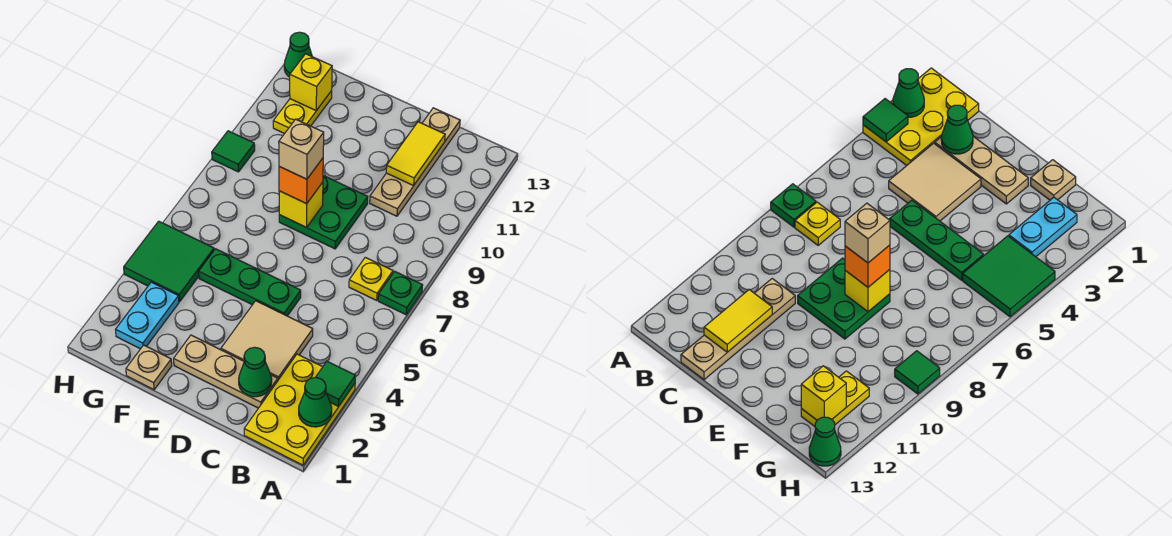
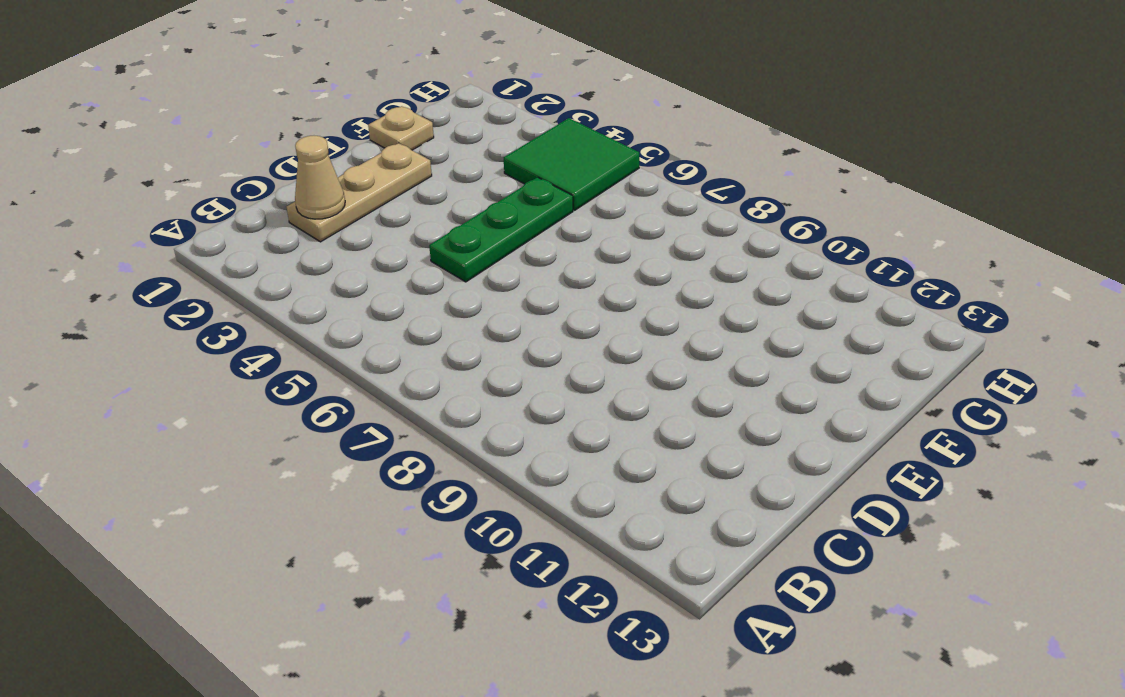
tan cone C2 level 2 -> green cone C2 level 2
none -> yellow plate A1:B3 level 1
none -> green plate A7 level 1
none -> yellow plate B7 level 1

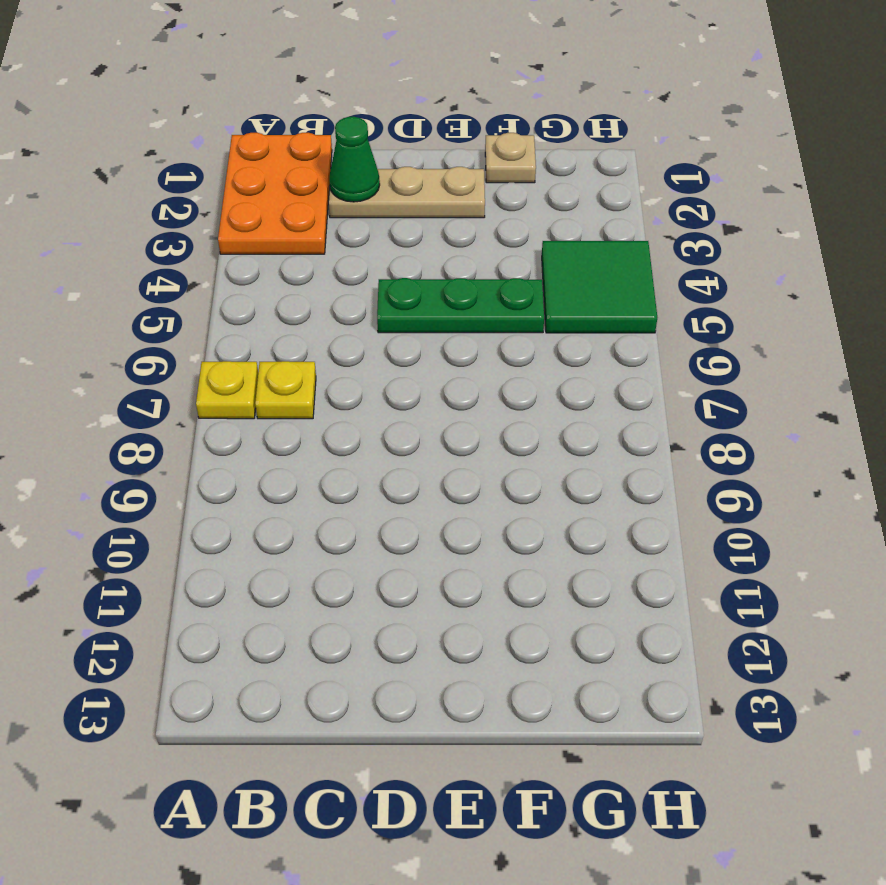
orange plate A1:B3 level 1 -> yellow plate A1:B3 level 1
yellow plate A7 level 1 -> green plate A7 level 1
none -> tan tile C3:D4 level 1
none -> tan plate C10:C13 level 1
none -> green plate D8:E9 level 1

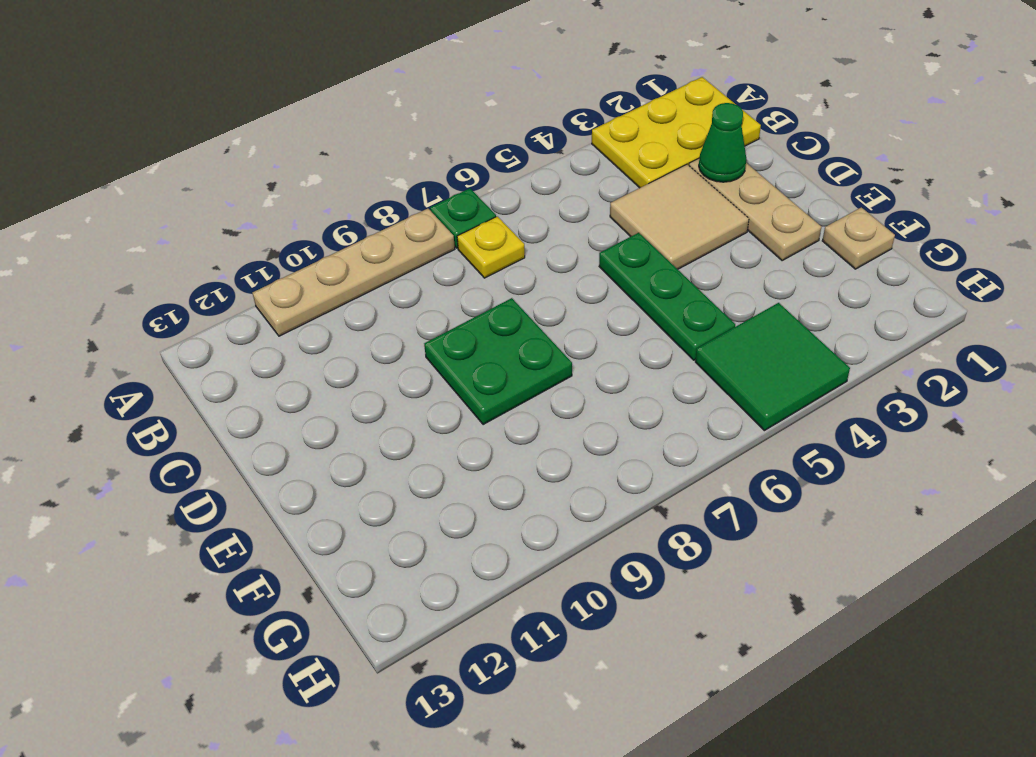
tan plate A8:A11 level 1 -> tan plate C10:C13 level 1
none -> cyan plate G2:G3 level 1
none -> yellow plate G11:G12 level 1
none -> green tile H9 level 1

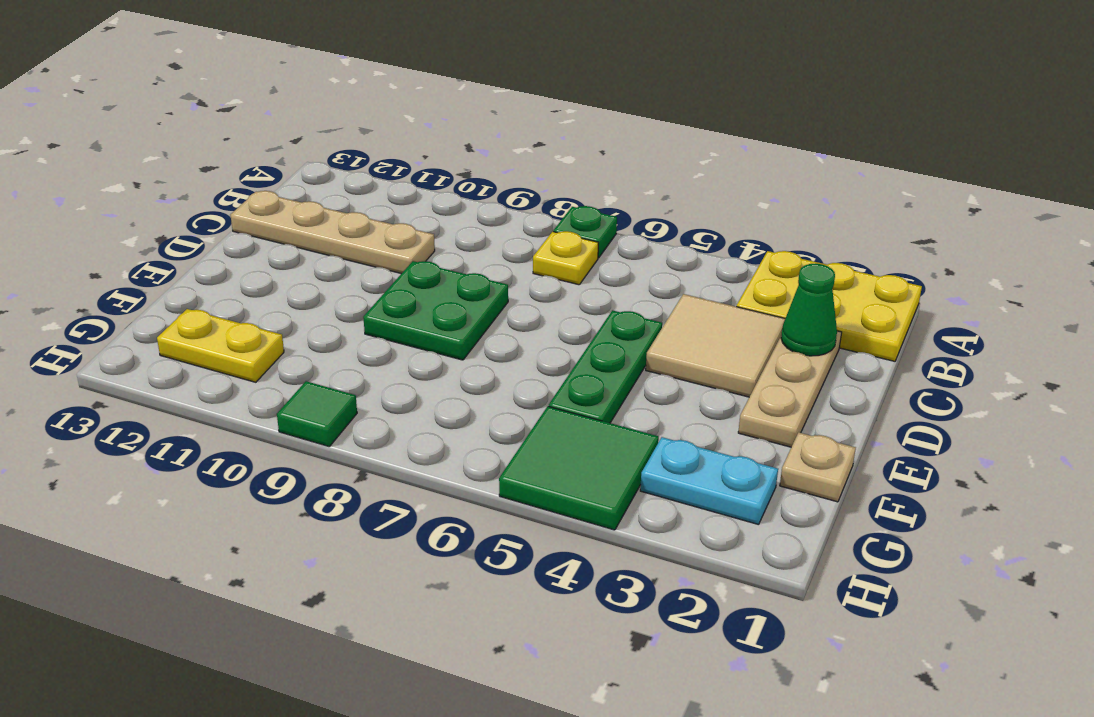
none -> green cone H13 level 1
none -> green cone A2 level 2
none -> green tile A3 level 2

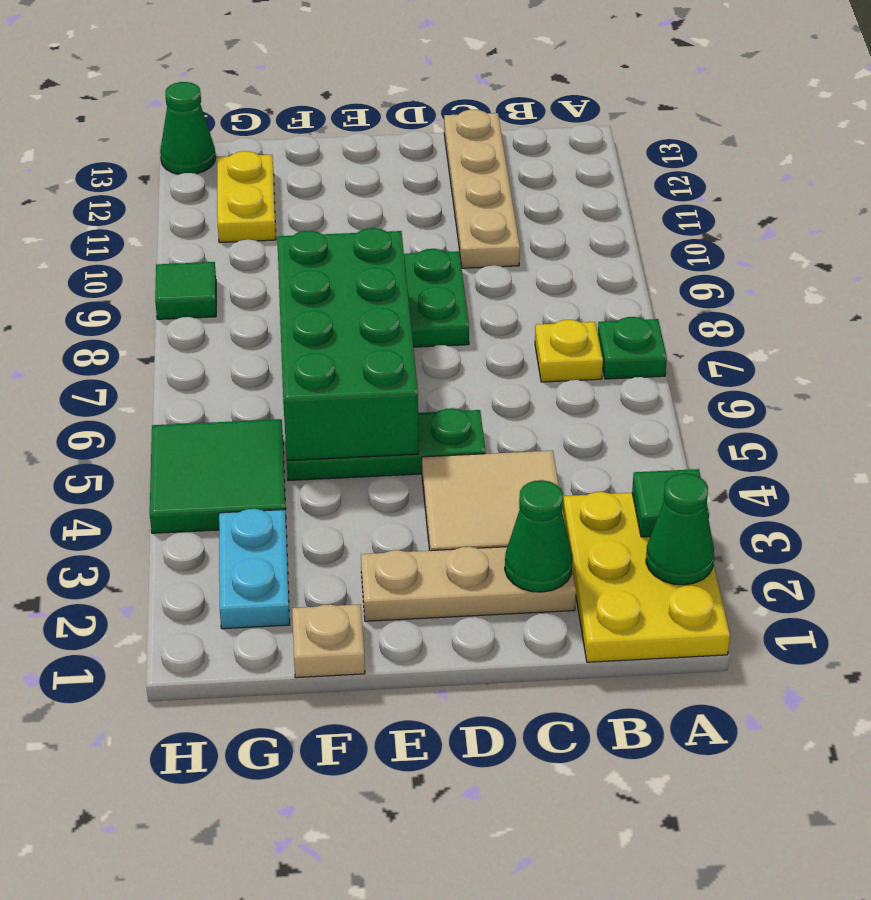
green brick E5:F8 level 2 -> yellow brick E8 level 2
none -> yellow tile C11:C12 level 2
none -> yellow brick G12 level 2
none -> orange brick E8 level 3

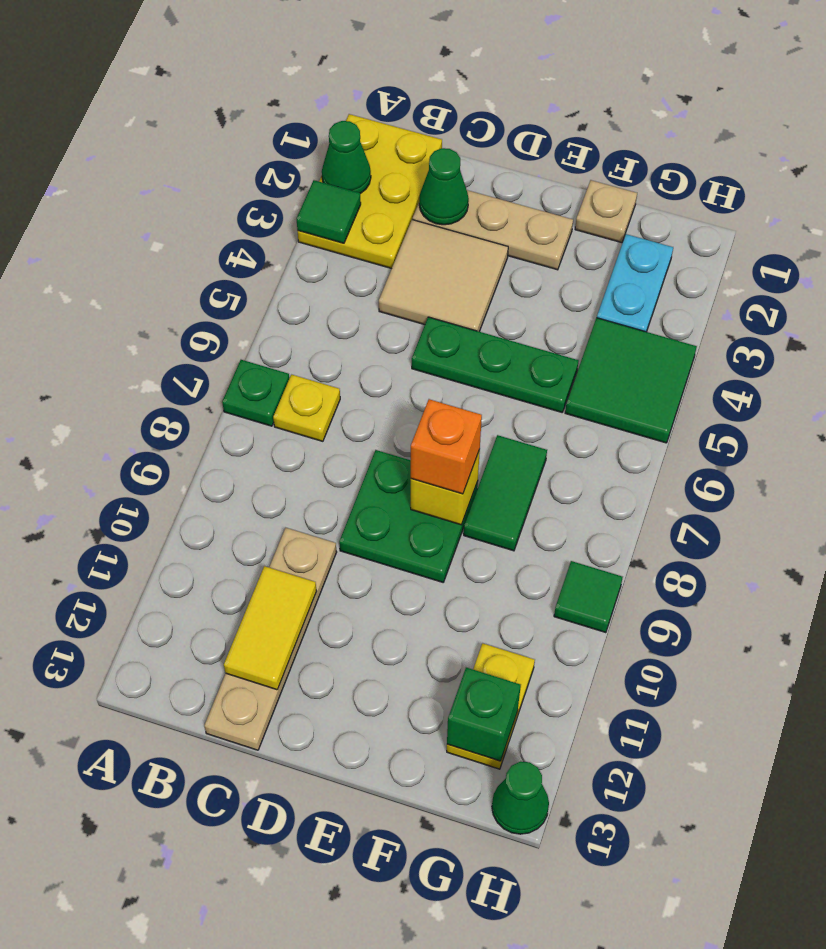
green tile F7:F8 level 1 -> none
green brick G12 level 2 -> yellow brick G12 level 2
none -> tan brick E8 level 4

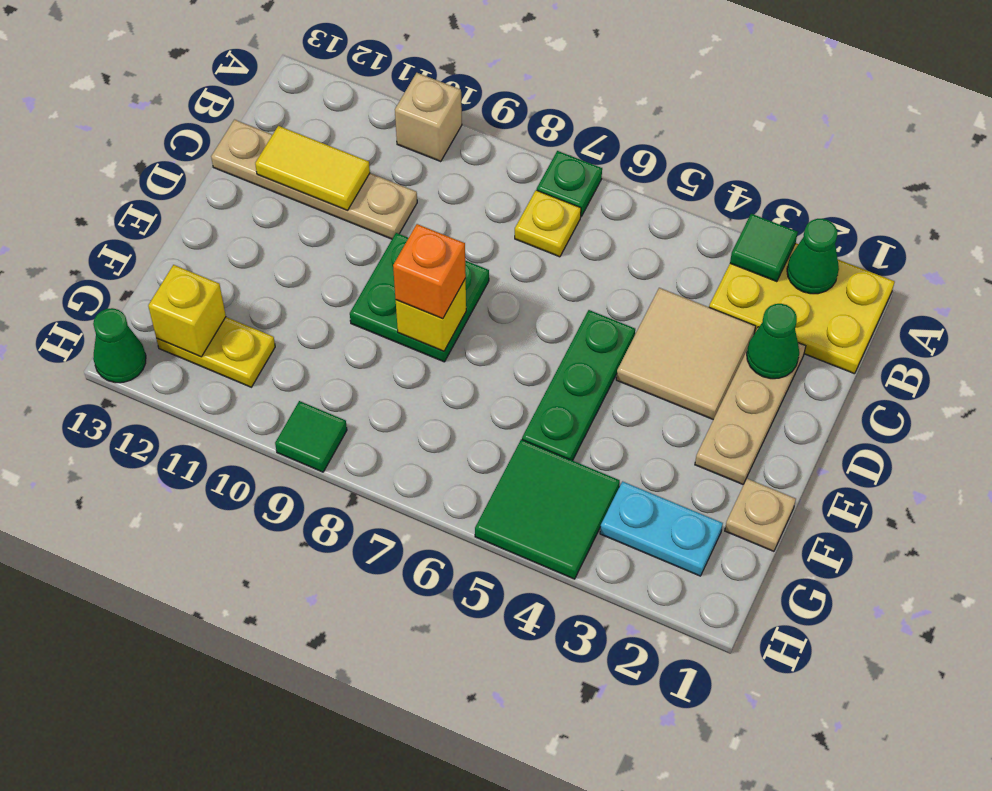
tan brick A10 level 1 -> tan brick E8 level 4

